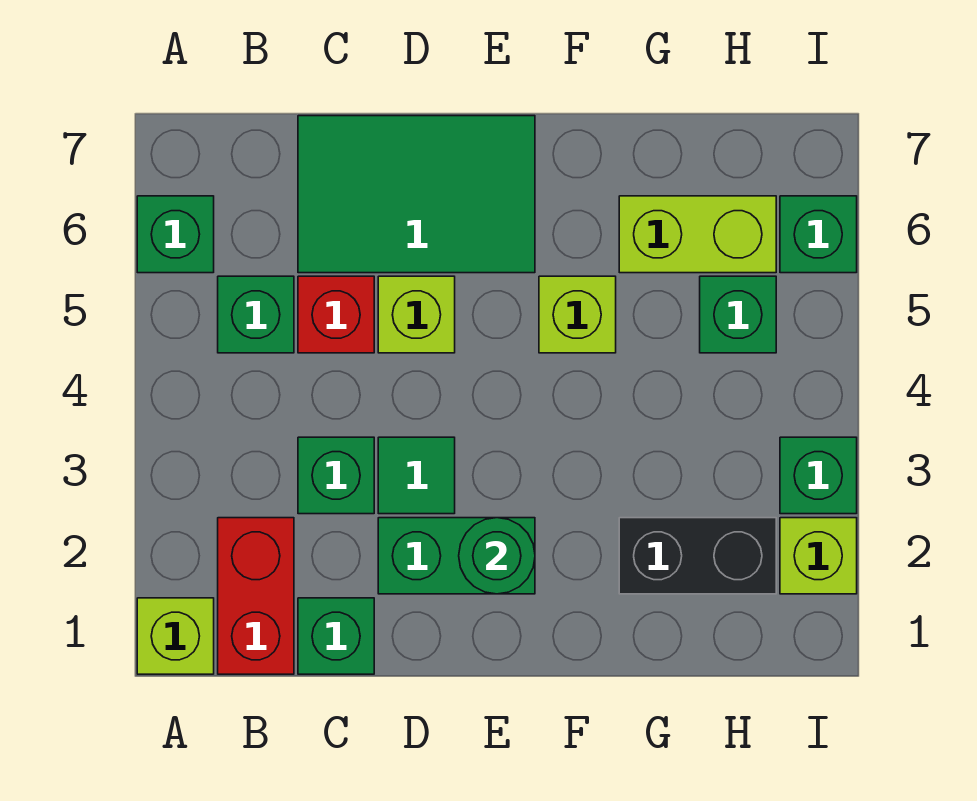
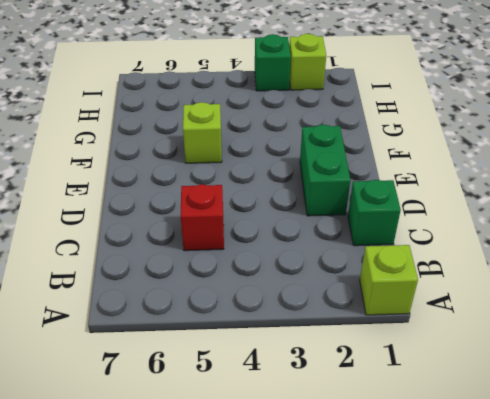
none -> green brick A6 level 1
none -> red brick B1:B2 level 1
none -> green brick B5 level 1

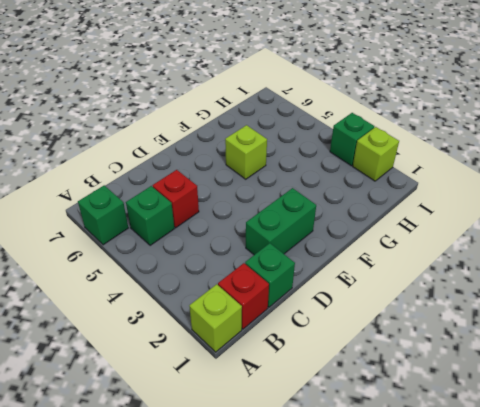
red brick B1 level 1 -> red brick B1:B2 level 1
none -> green brick C3 level 1
none -> green tile C6:E7 level 1
none -> green tile D3 level 1

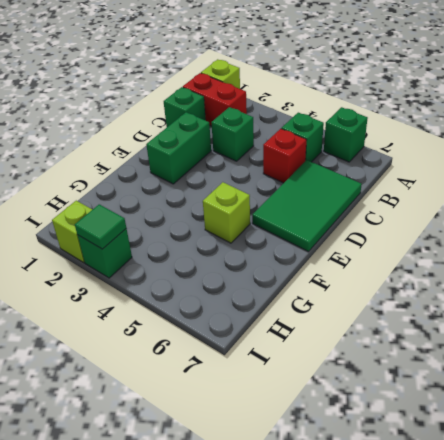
green tile I3 level 2 -> green tile D3 level 1
none -> lime brick D5 level 1
none -> black brick G2:H2 level 1
none -> lime brick G6:H6 level 1

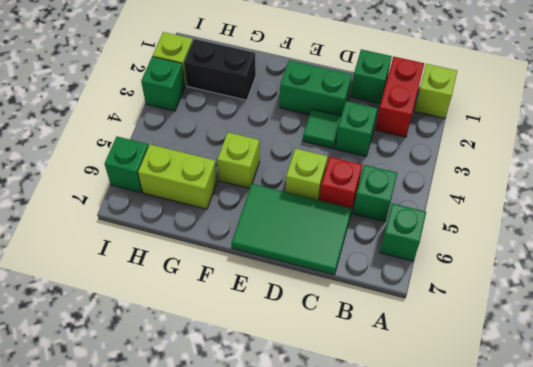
none -> green brick H5 level 1
none -> green round brick E2 level 2

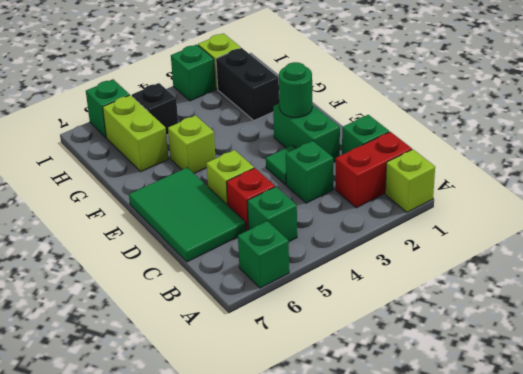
black brick H5 level 1 -> green brick H5 level 1

